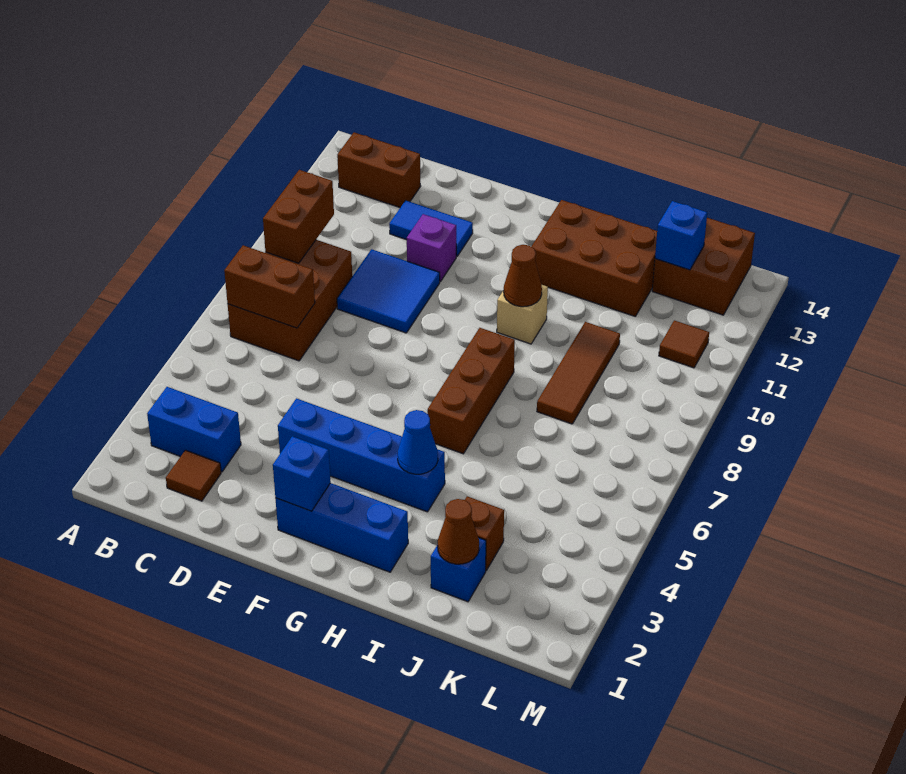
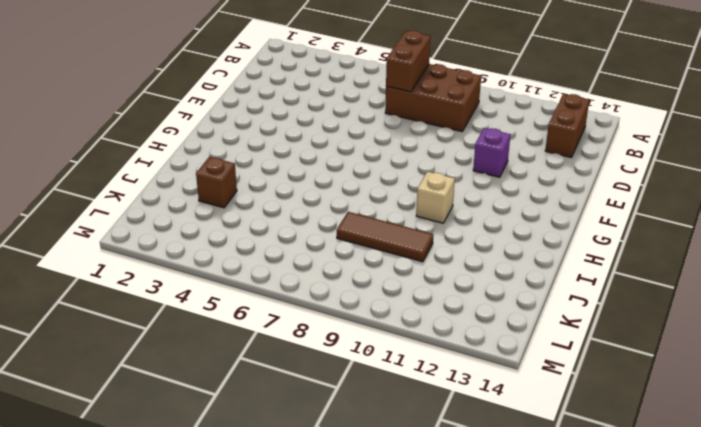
none -> blue brick B3:C3 level 1
none -> brown tile C2 level 1
none -> blue tile D9:E10 level 1

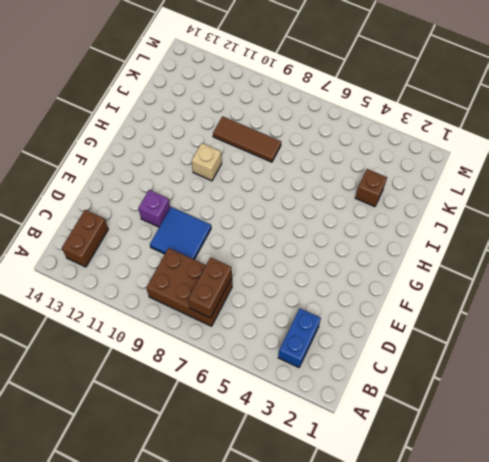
none -> brown tile C2 level 1
none -> blue tile D12:E12 level 1
none -> blue brick E4:H4 level 1

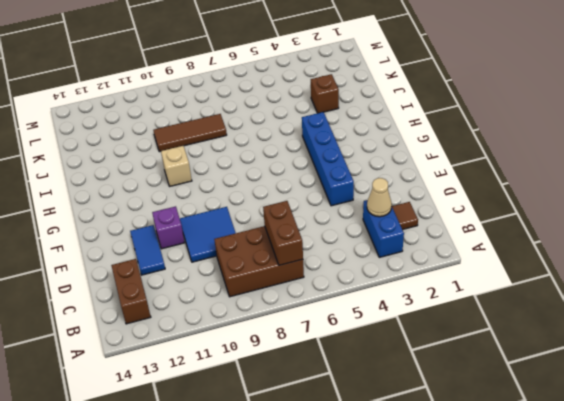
tan cone C3 level 2 -> none
none -> blue brick F2:H2 level 1
none -> brown brick H6:H8 level 1
none -> brown brick H12:J13 level 1

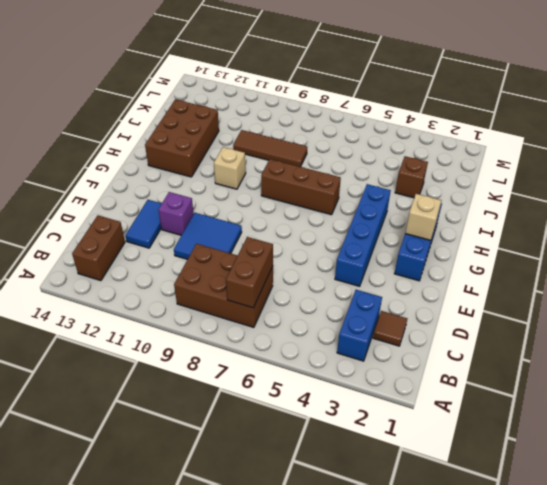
tan brick G2 level 2 -> none
none -> blue brick J2 level 1
none -> brown brick K13:L14 level 1
none -> brown tile L11 level 1

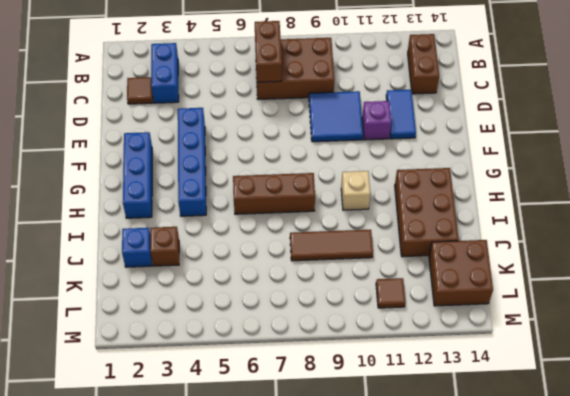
none -> brown brick B9:B10 level 2
none -> blue brick F2 level 2
none -> blue cone H4 level 2

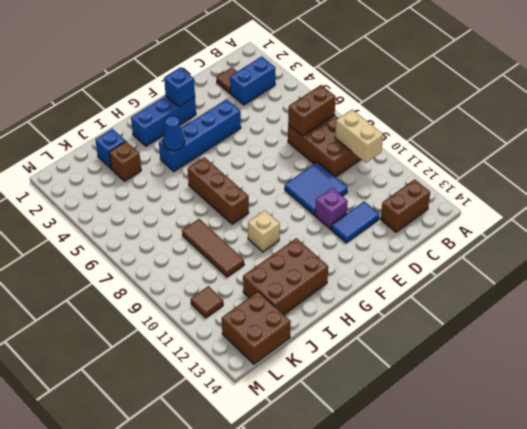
tan brick B9:B10 level 2 -> brown brick B9:B10 level 2
none -> brown cone H10 level 2
none -> brown cone J2 level 2
none -> blue brick K13 level 2

